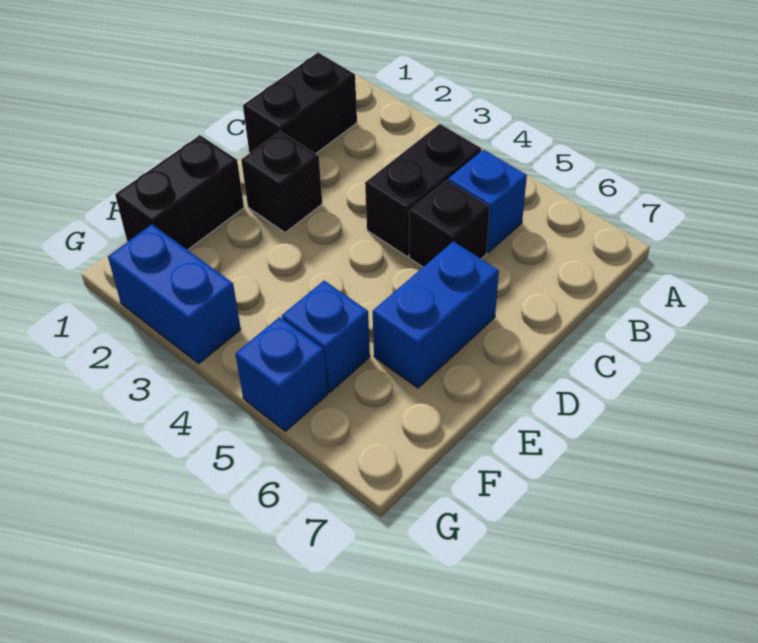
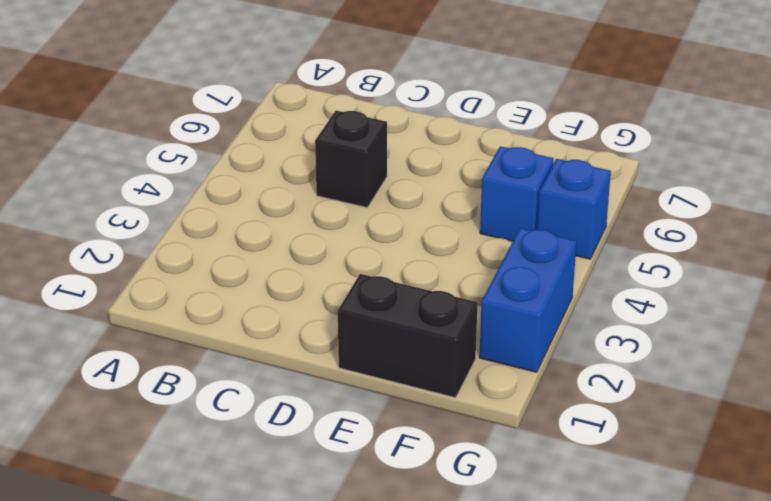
none -> black brick B1:C1 level 1
none -> black brick B4:C4 level 1

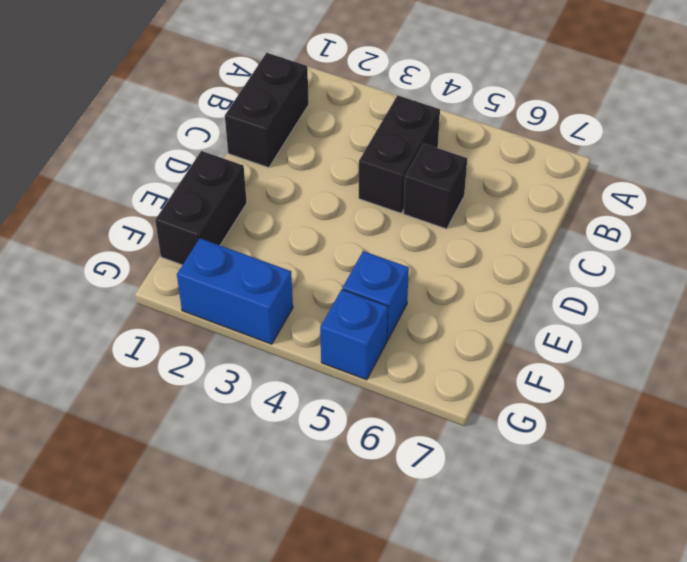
none -> blue brick B5 level 1
none -> black brick D2 level 1

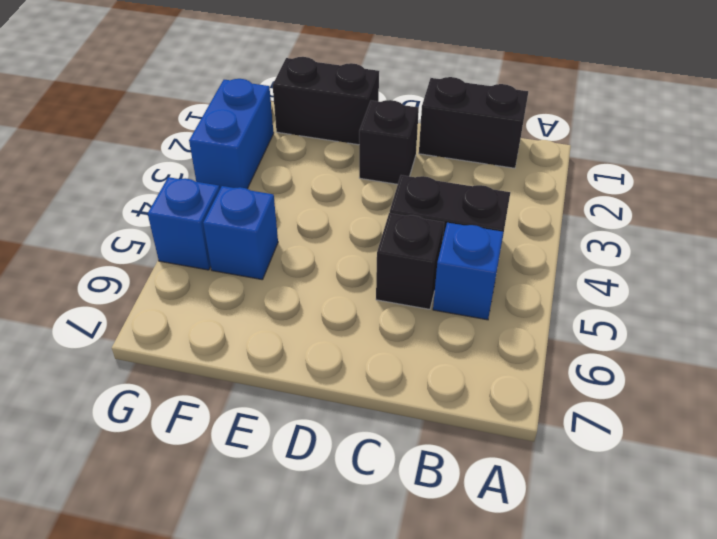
none -> blue brick D6:E6 level 1

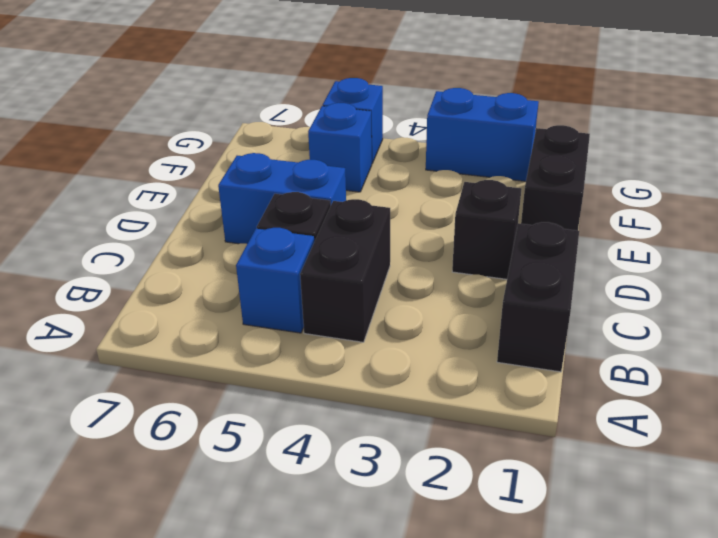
blue brick D5:D6 level 1 -> blue brick D6:E6 level 1

